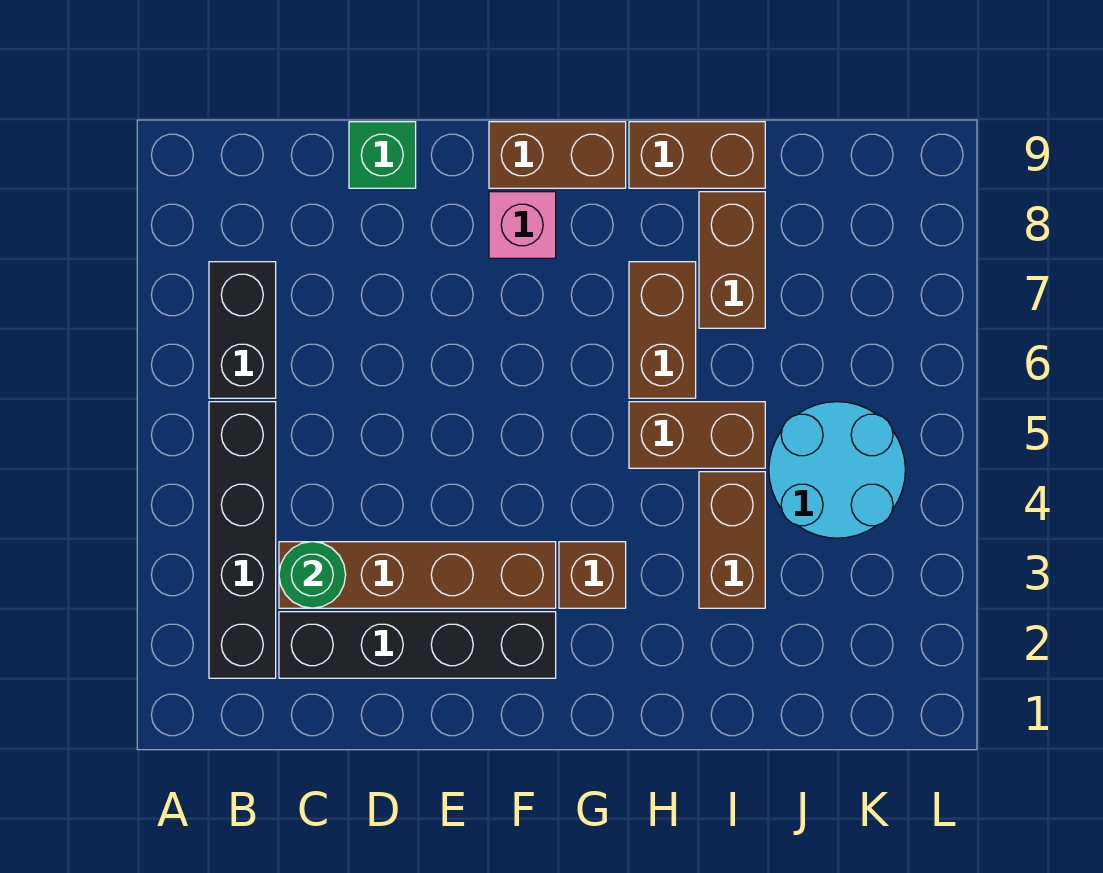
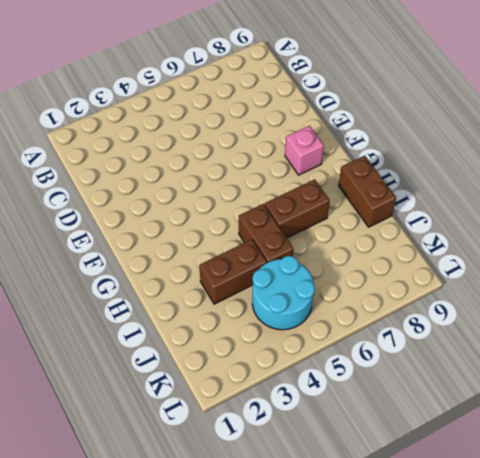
none -> black brick B2:B5 level 1
none -> black brick B6:B7 level 1
none -> black brick C2:F2 level 1

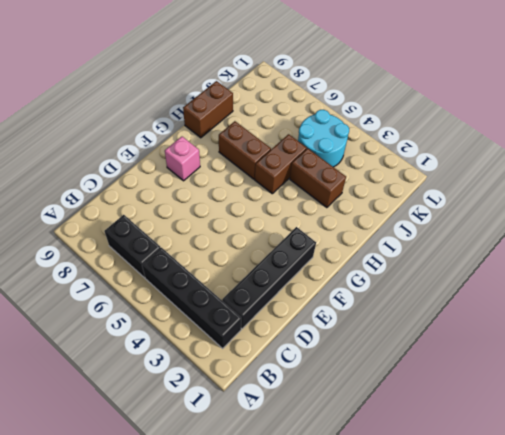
none -> brown brick C3:F3 level 1
none -> green brick D9 level 1
none -> brown brick F9:G9 level 1

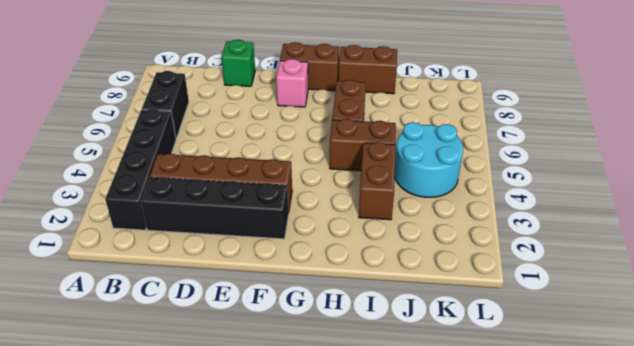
none -> brown brick G3 level 1
none -> brown brick I7:I8 level 1
none -> green round brick C3 level 2

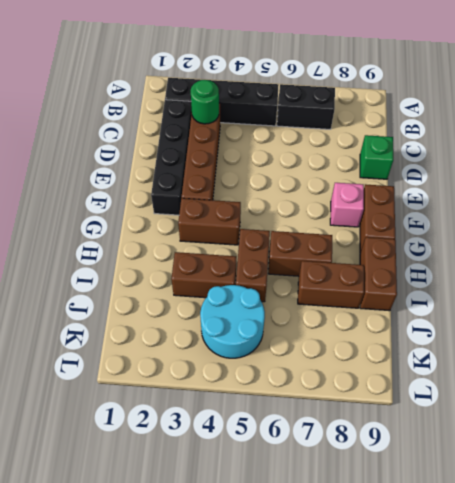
brown brick G3:G4 level 1 -> brown brick G3 level 1

